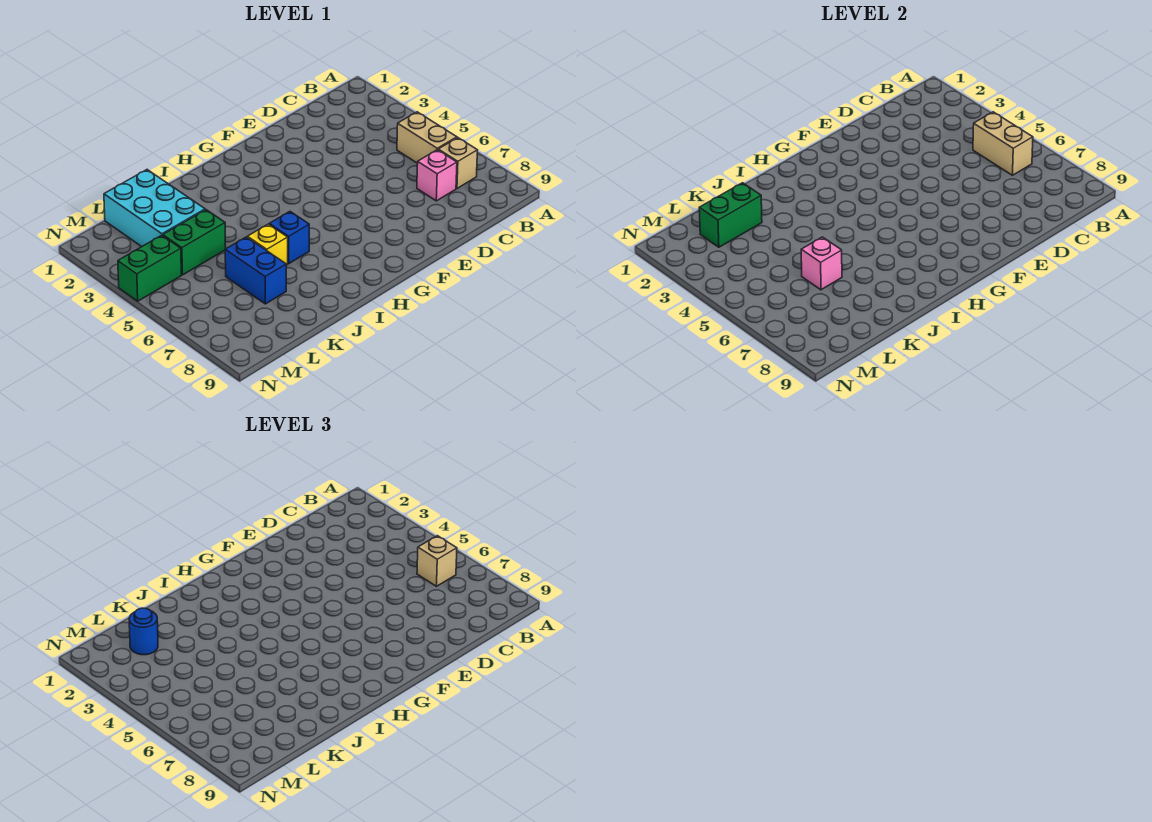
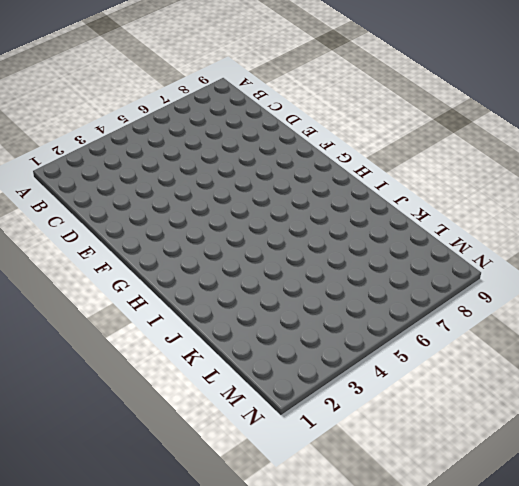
none -> tan brick B5:B6 level 1
none -> tan brick B7 level 1
none -> pink brick C7 level 1

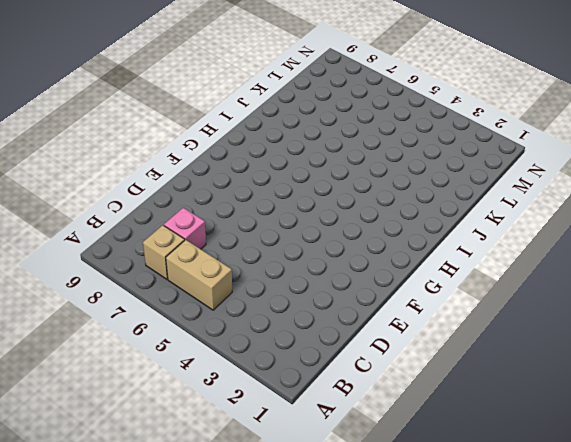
none -> blue brick I6 level 1
none -> yellow brick J6 level 1
none -> cyan brick K1:L3 level 1

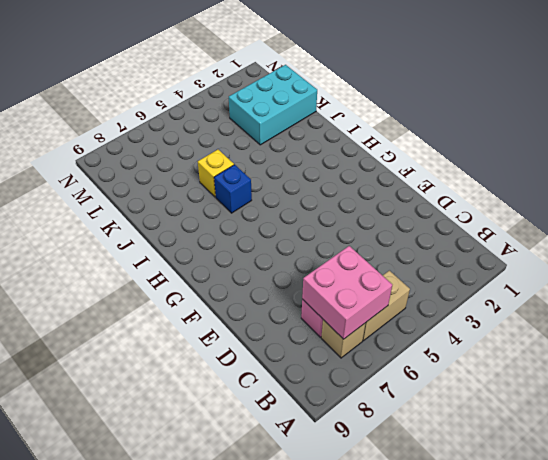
pink brick B6:C7 level 2 -> tan brick B5:B6 level 2
none -> green brick K4:L4 level 1
none -> blue brick K6:K7 level 1
none -> green brick M4:N4 level 1

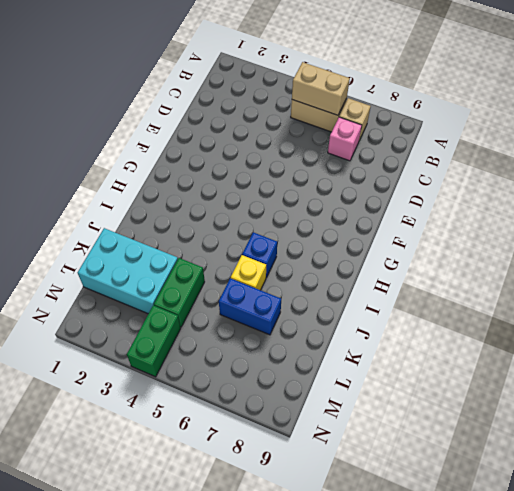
none -> green brick K2:L2 level 2
none -> pink brick K6 level 2
none -> tan brick B6 level 3

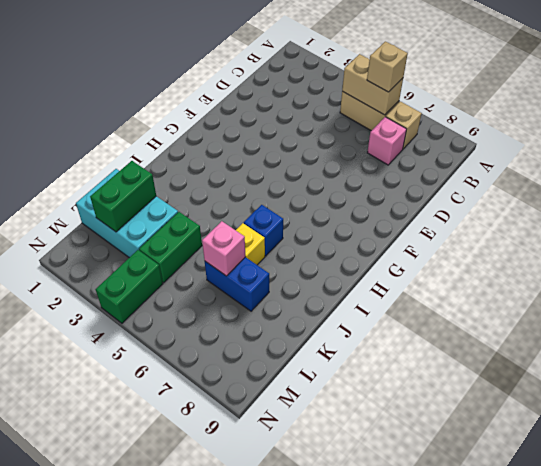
none -> blue round brick L2 level 3

